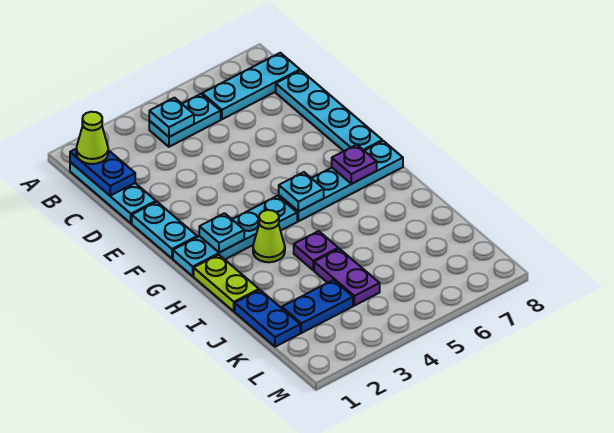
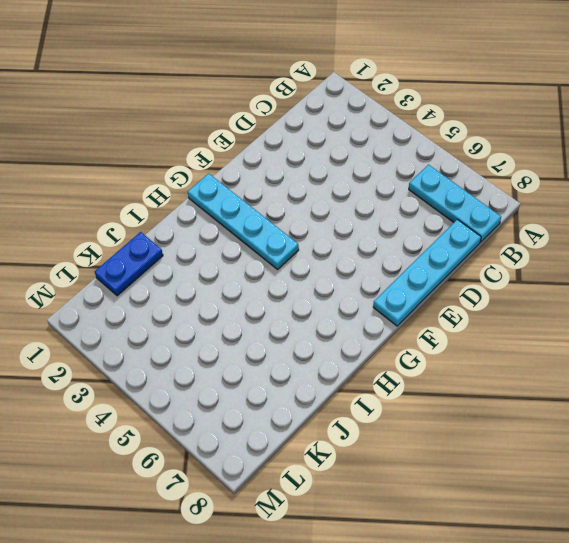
none -> cyan plate B1:D1 level 1
none -> cyan plate B4:B5 level 1
none -> cyan plate E1:F1 level 1

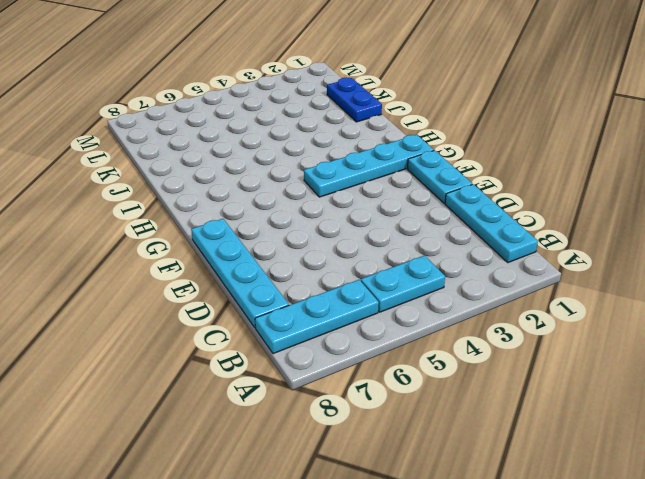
none -> cyan plate G5:G8 level 1
none -> lime plate H1:I1 level 1
none -> lime cone H3 level 1

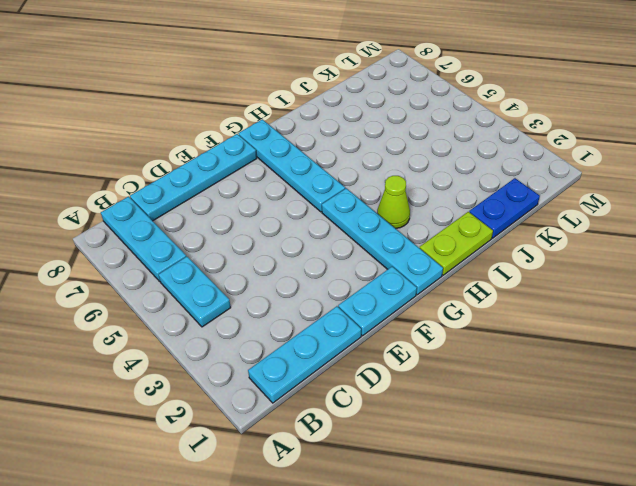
none -> purple plate I4 level 1
none -> purple plate J4:K4 level 1
none -> blue plate K2:K3 level 1

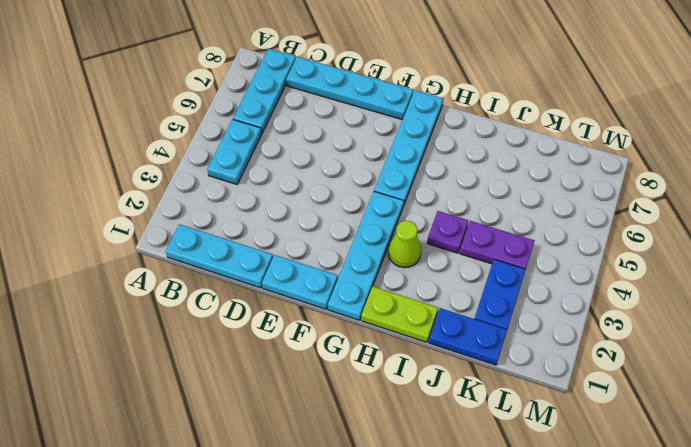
none -> blue plate B1:C1 level 2
none -> cyan plate B4 level 2
none -> cyan plate G2 level 2

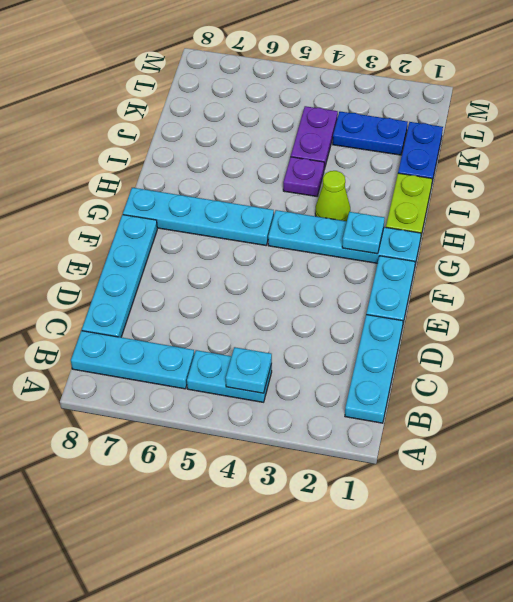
none -> blue plate B1:C1 level 2
none -> cyan plate G5 level 2
none -> purple plate G7 level 2

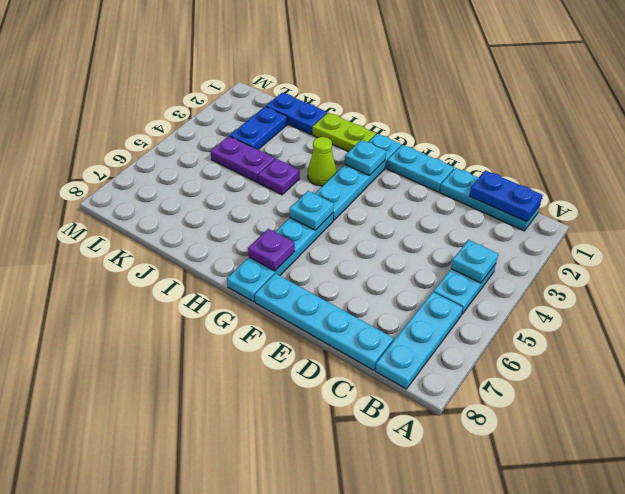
none -> lime cone B1 level 3

